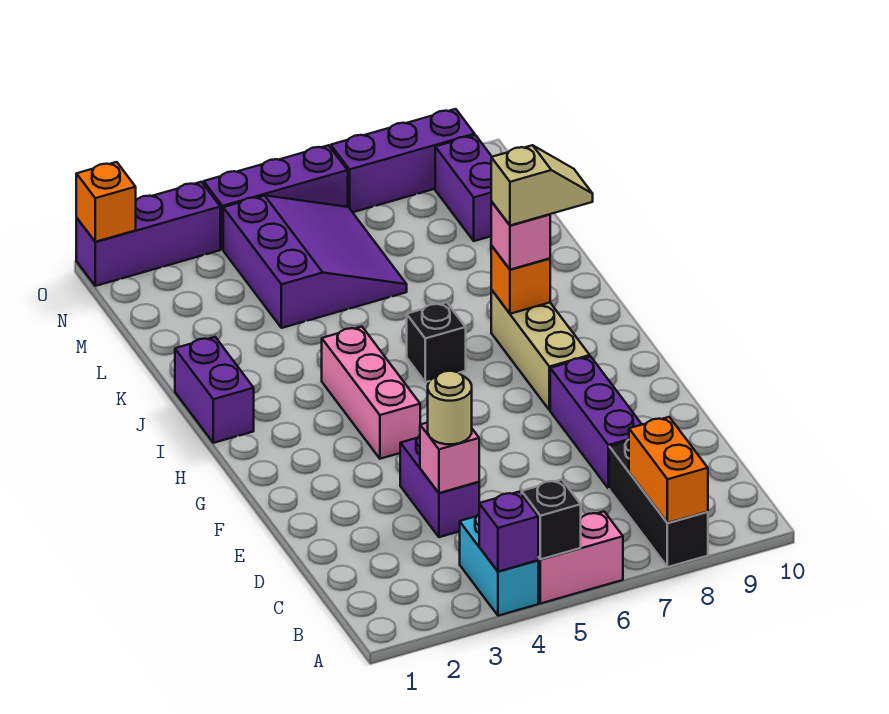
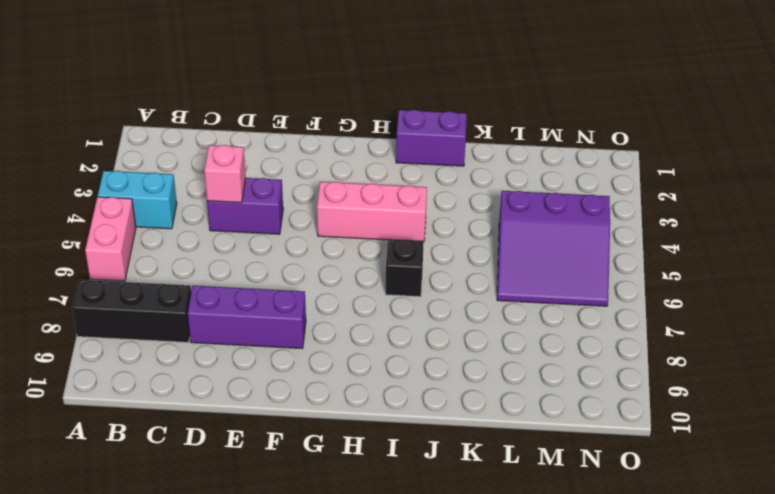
none -> tan brick G8:I8 level 1
none -> purple brick M9:N9 level 1
none -> purple brick O1:O3 level 1

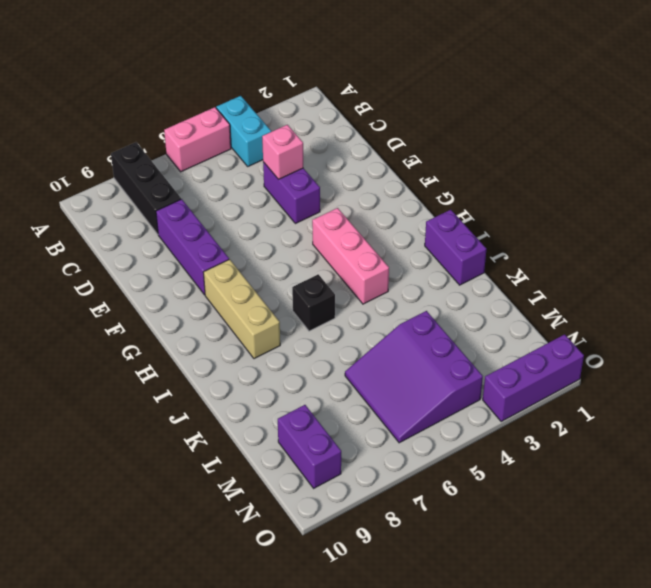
none -> purple brick O4:O6 level 1
none -> purple brick O7:O9 level 1
none -> purple brick A4 level 2

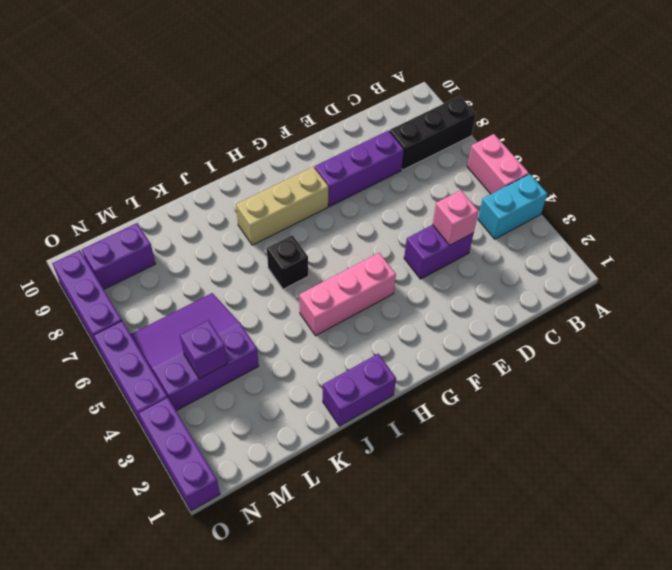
purple brick M4 level 2 -> purple brick A4 level 2
none -> black brick A5 level 2
none -> orange brick A8:B8 level 2
none -> orange brick I8 level 2

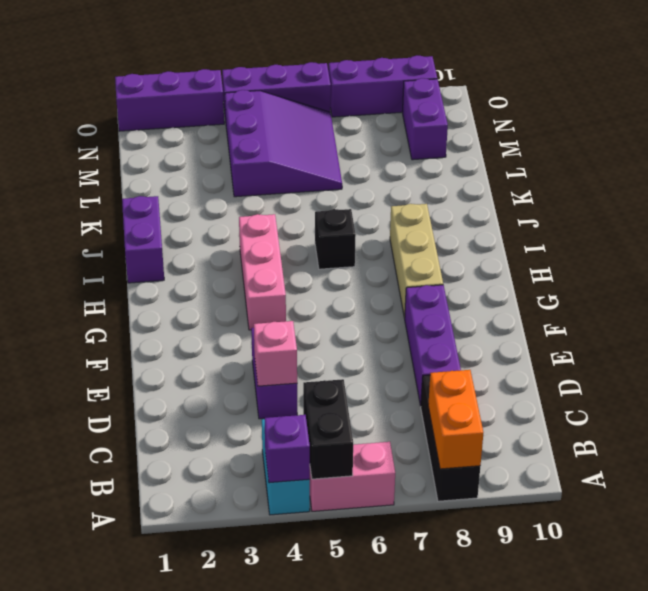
black brick A5:B5 level 2 -> black brick A5 level 2
none -> orange brick I8 level 2
none -> orange brick O1 level 2
none -> tan round brick D4 level 3

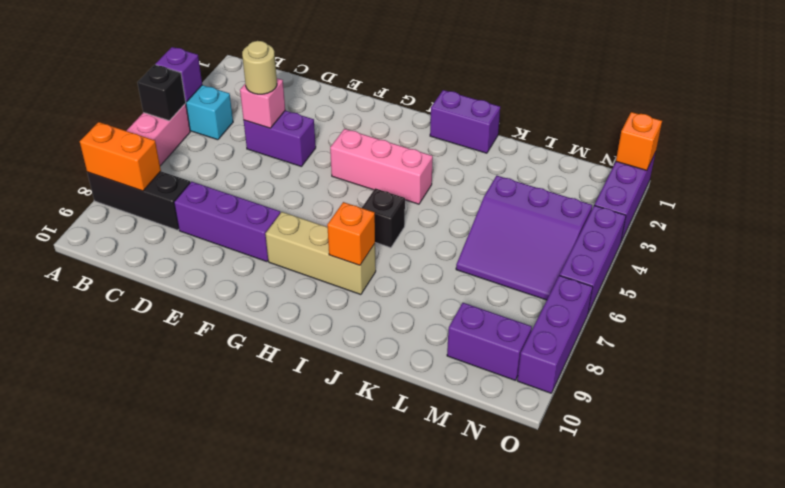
none -> pink brick I8 level 3
none -> tan slope I8:I9 level 4 top 8

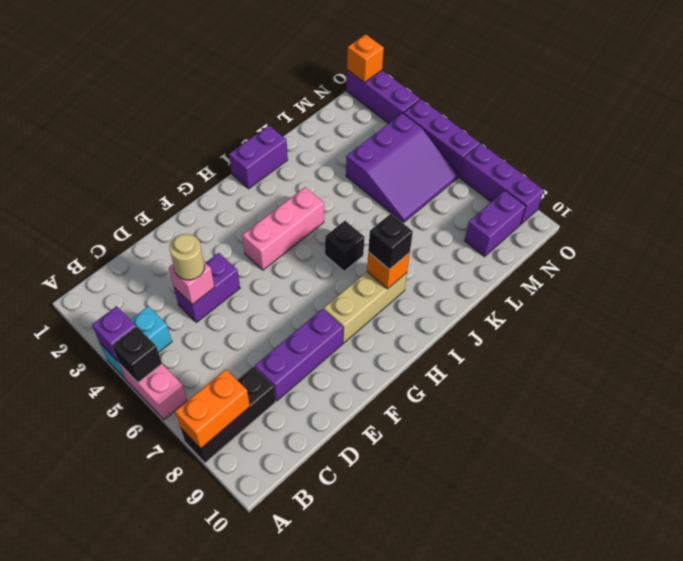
black brick I8 level 3 -> pink brick I8 level 3
none -> tan slope I8:I9 level 4 top 8

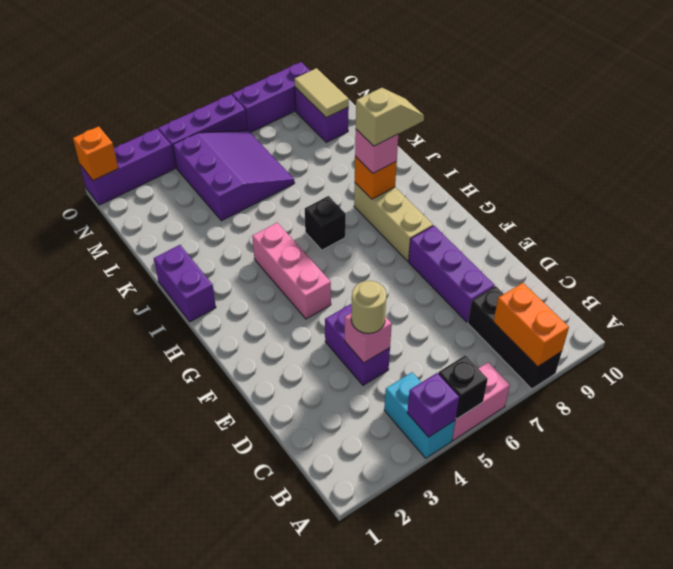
tan tile M9:N9 level 2 -> none

